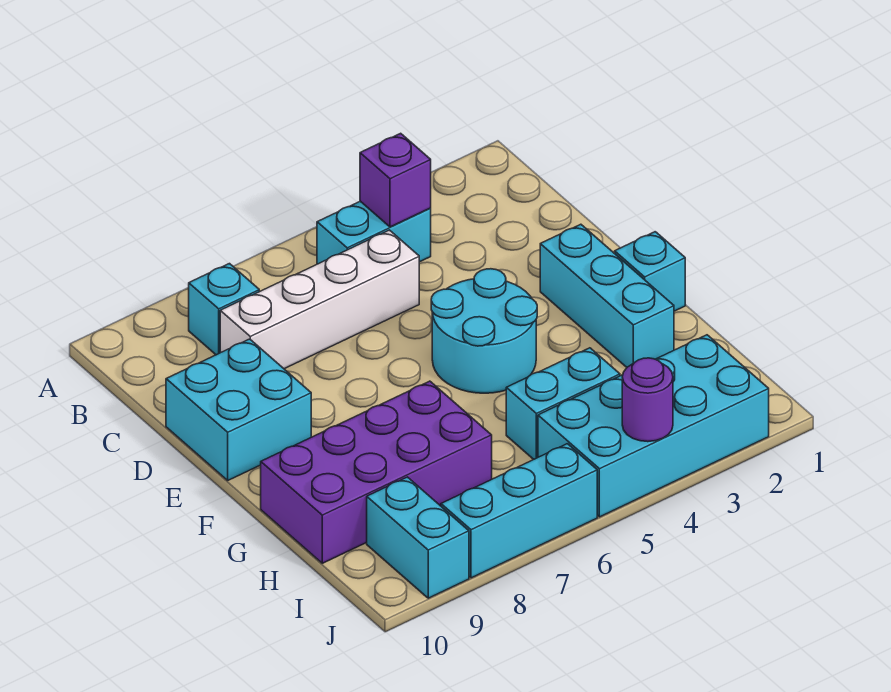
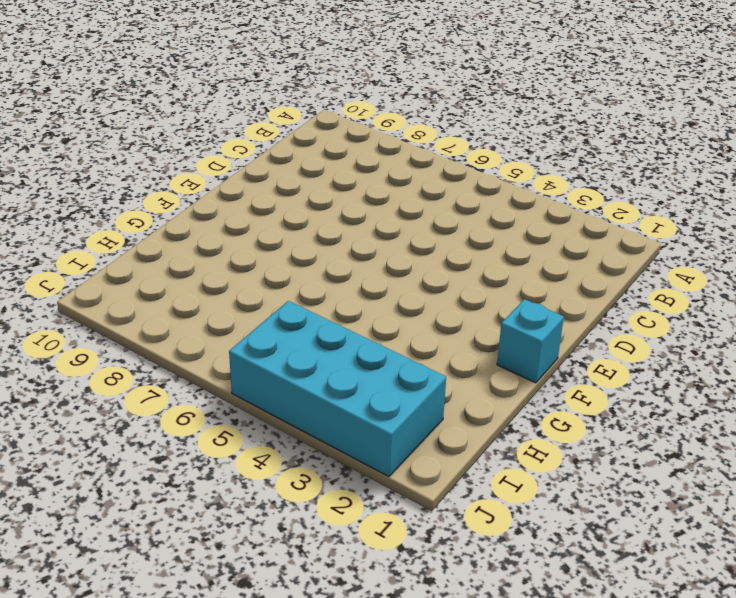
none -> cyan brick B4:B5 level 1
none -> cyan brick B8 level 1
none -> white brick C5:C8 level 1

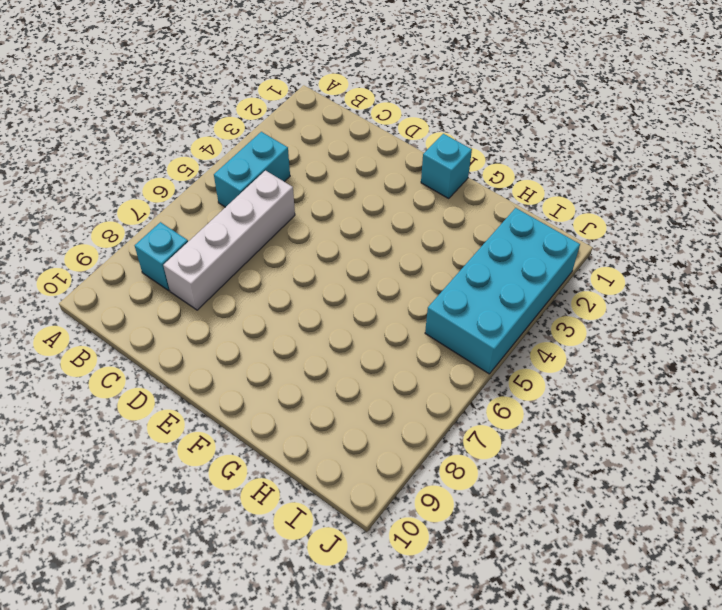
none -> cyan brick D9:E10 level 1
none -> cyan brick E2:G2 level 1
none -> cyan round brick E4:F5 level 1

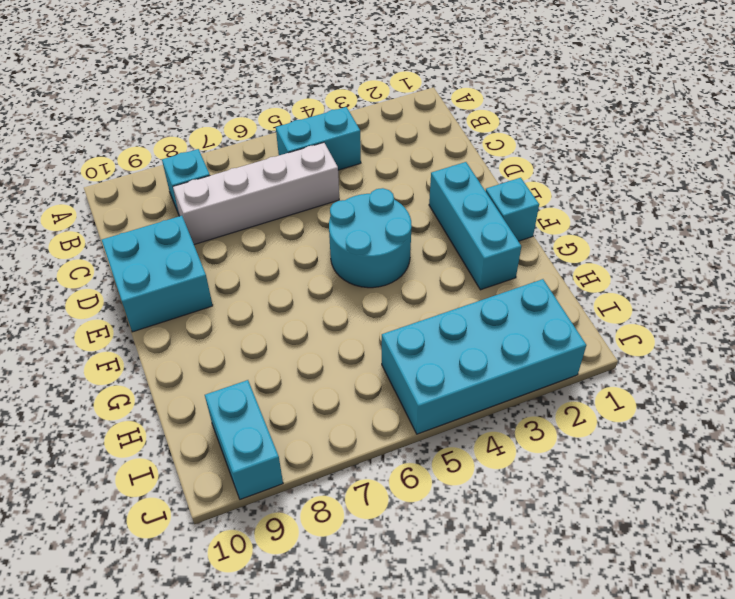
none -> purple brick G7:H10 level 1
none -> cyan brick H4:H5 level 1
none -> cyan brick J6:J8 level 1

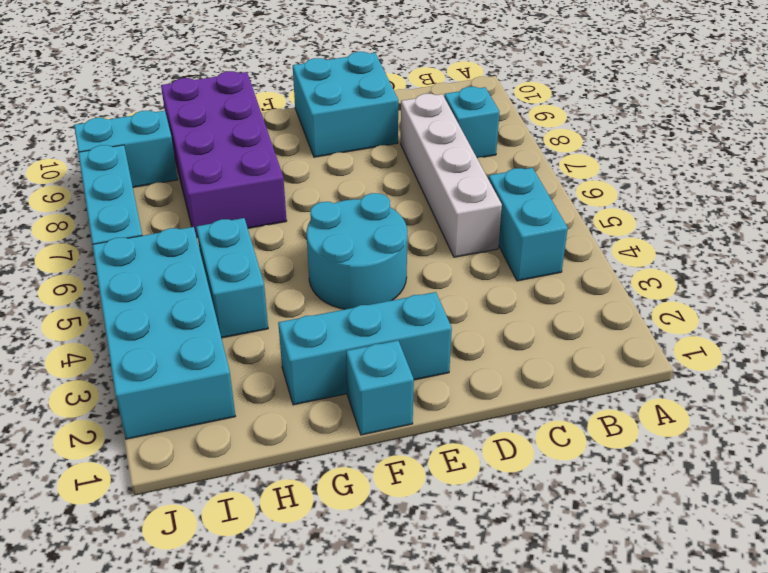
none -> purple brick B4 level 2
none -> purple round brick J4 level 2

